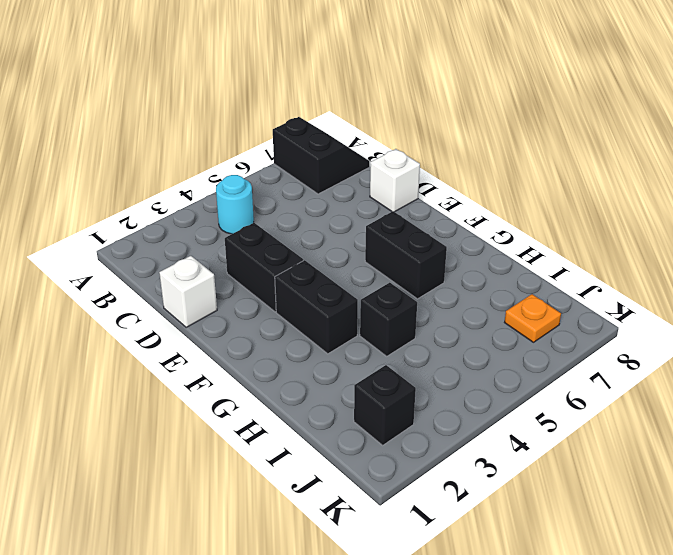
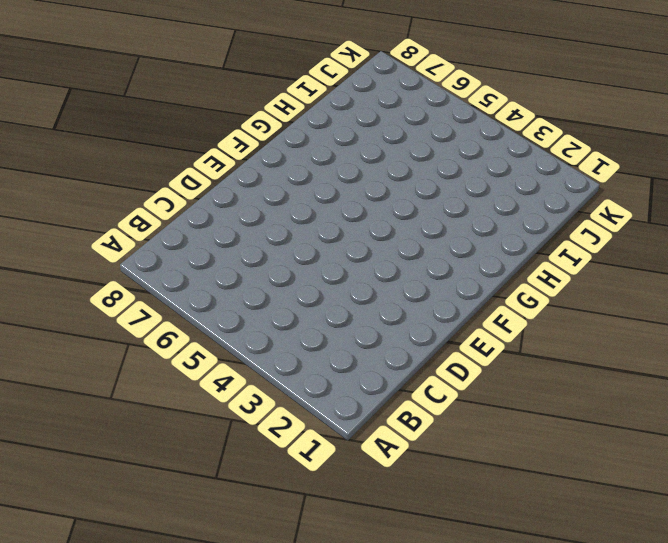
none -> black slope A7:B8 level 1 top 7
none -> cyan round brick B4 level 1

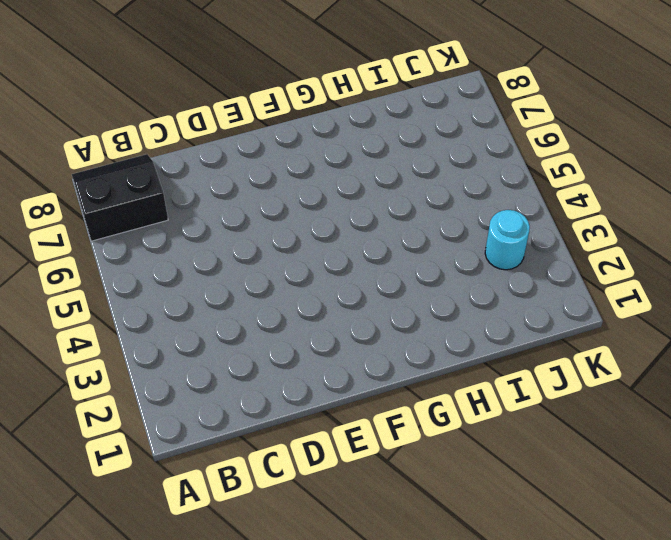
cyan round brick J3 level 1 -> cyan round brick B4 level 1
none -> white brick D1 level 1
none -> black brick D3:E3 level 1

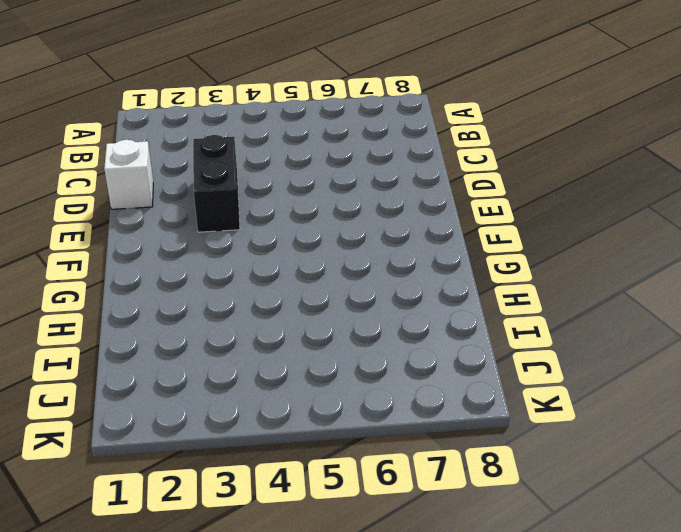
none -> black slope A7:B8 level 1 top 7
none -> cyan round brick B4 level 1

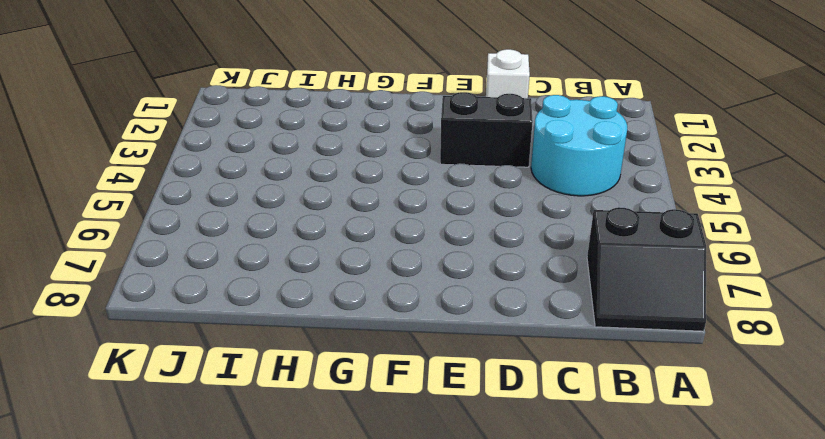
cyan round brick B3:C4 level 1 -> cyan round brick B4 level 1
none -> white brick D8 level 1
none -> black brick F3:G3 level 1

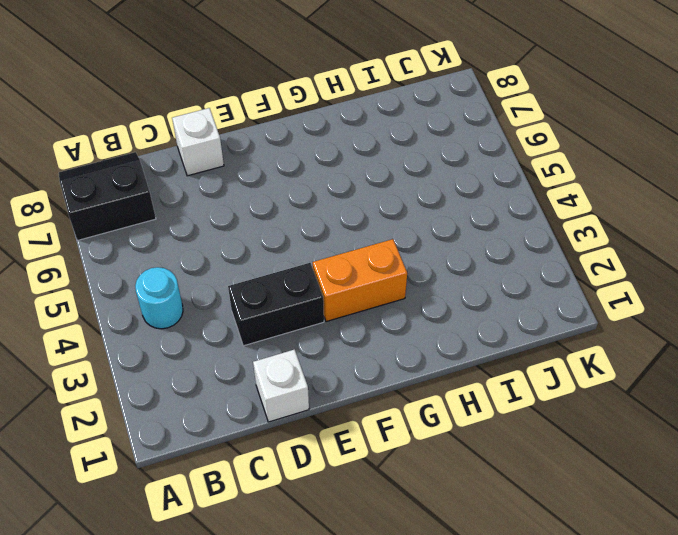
orange brick F3:G3 level 1 -> black brick F3:G3 level 1
none -> black brick F6:G6 level 1
none -> black brick H4 level 1

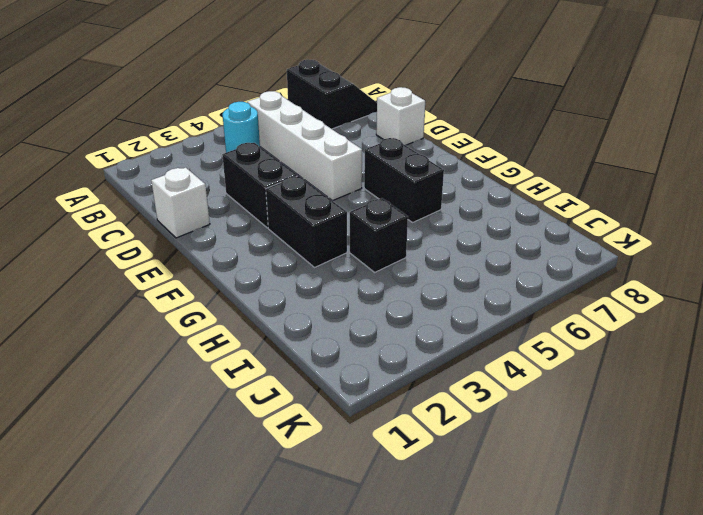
white brick B5:E5 level 1 -> none
none -> black brick J2 level 1
none -> orange plate J7 level 1

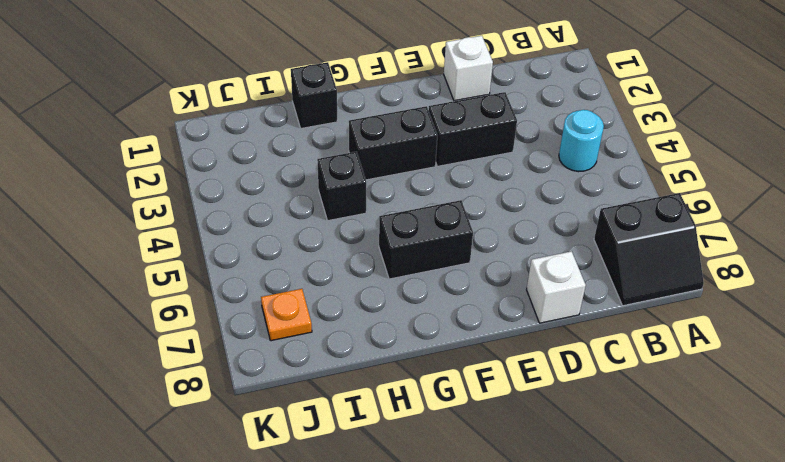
black brick H1 level 1 -> black brick J2 level 1

